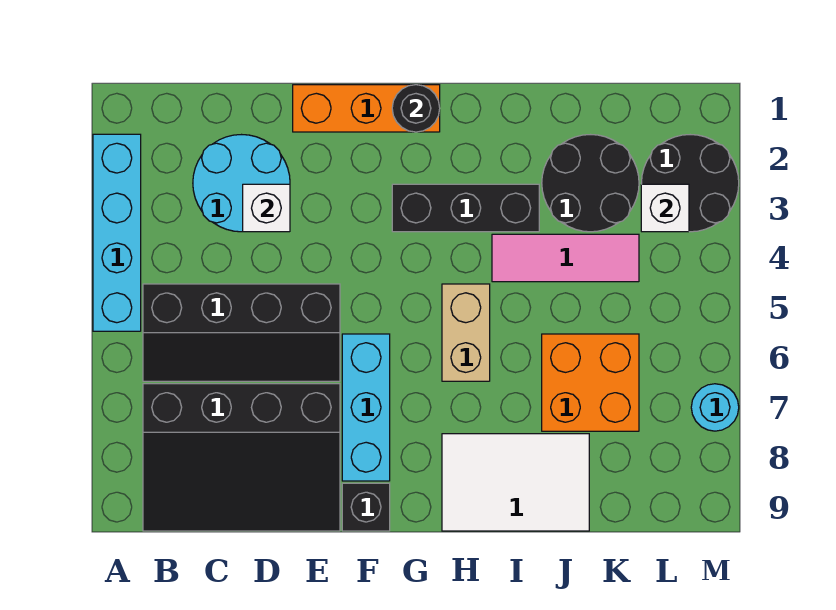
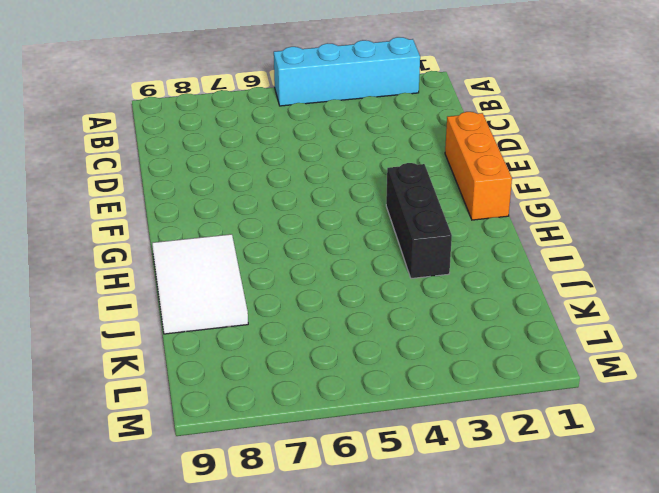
none -> black slope B5:E6 level 1 top 5
none -> black slope B7:E9 level 1 top 7
none -> cyan round brick C2:D3 level 1

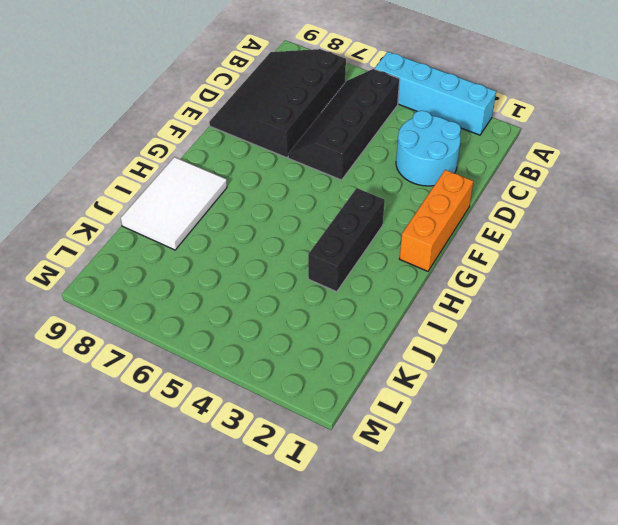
none -> cyan brick F6:F8 level 1
none -> black brick F9 level 1
none -> tan brick H5:H6 level 1

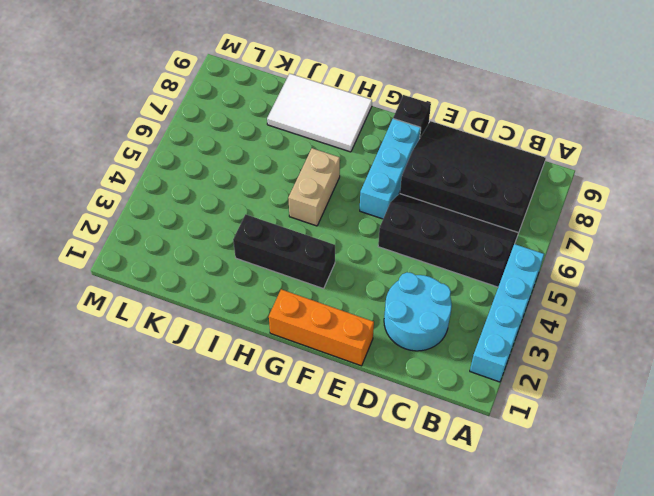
none -> pink tile I4:K4 level 1
none -> black round brick J2:K3 level 1
none -> orange brick J6:K7 level 1

